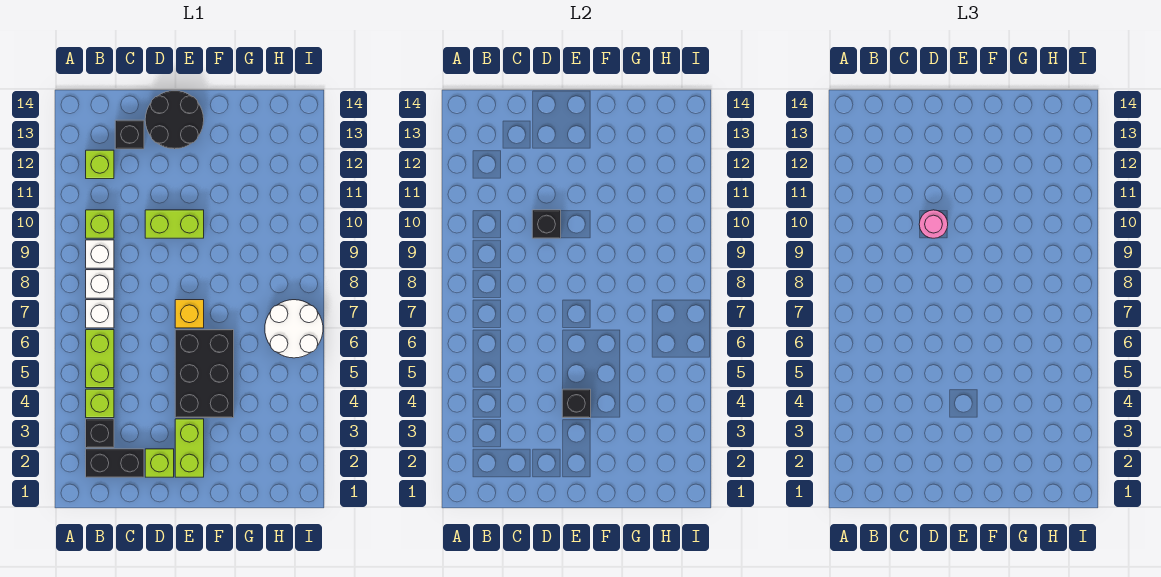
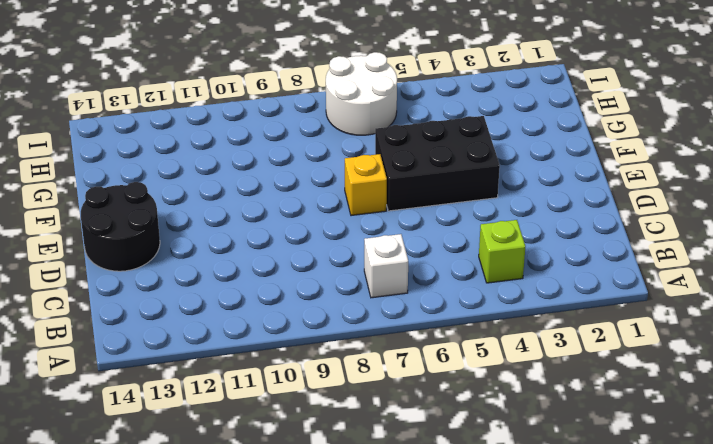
none -> black brick B2:C2 level 1
none -> black brick B3 level 1
none -> lime brick B5:B6 level 1

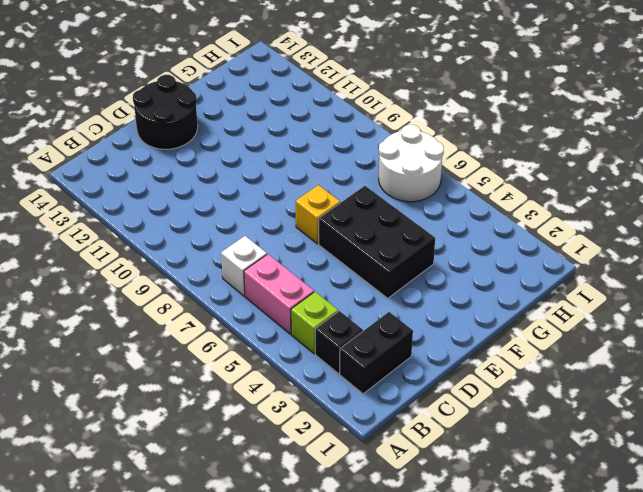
pink brick B5:B6 level 1 -> lime brick B5:B6 level 1
none -> white brick B8 level 1
none -> white brick B9 level 1
none -> lime brick B10 level 1

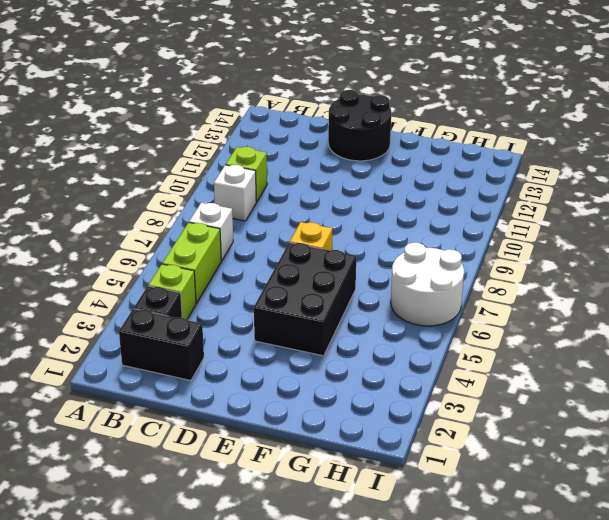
none -> white brick B8 level 1
none -> lime brick B12 level 1
none -> black brick C13 level 1

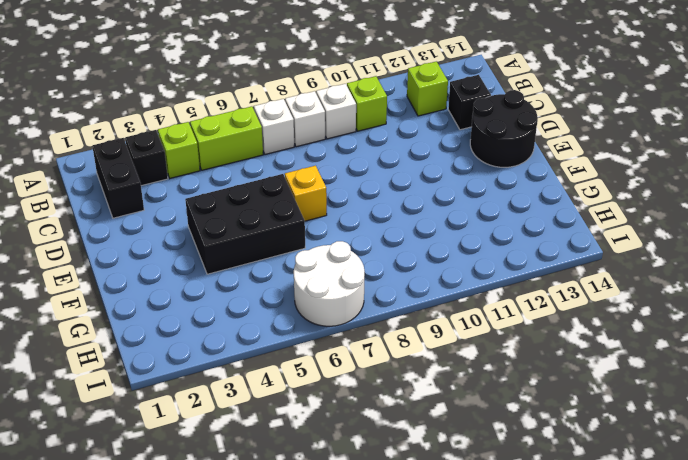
none -> lime brick D2 level 1
none -> lime brick D10:E10 level 1
none -> lime brick E2:E3 level 1

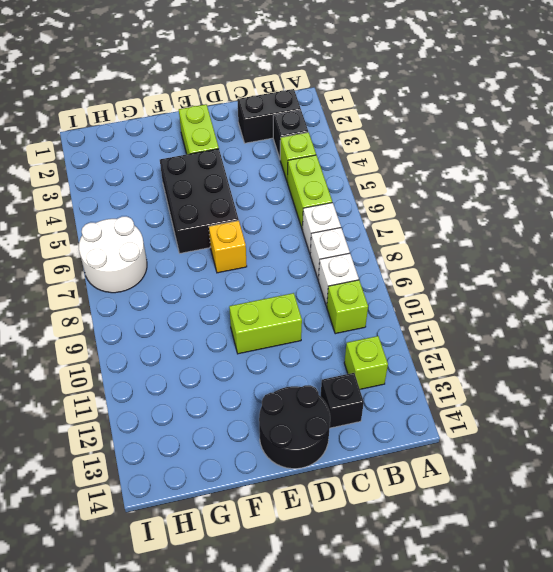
none -> lime brick D2 level 1
none -> black brick D10 level 2
none -> black brick E4 level 2

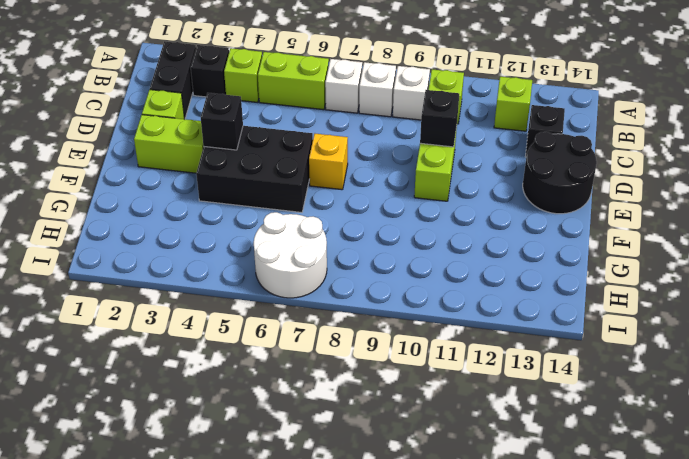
none -> pink round brick D10 level 3

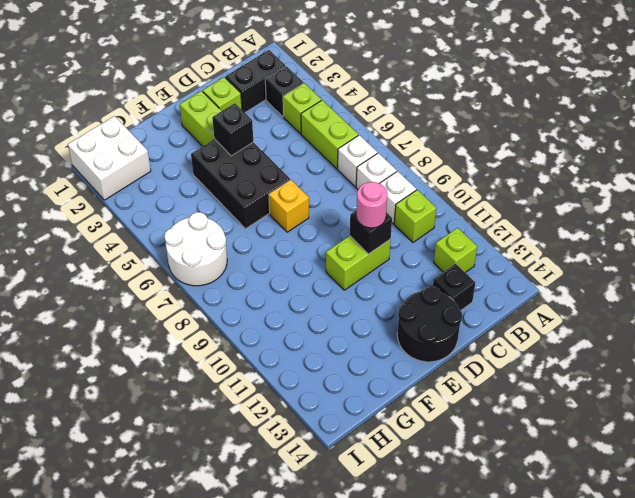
white brick H1:I2 level 1 -> none

